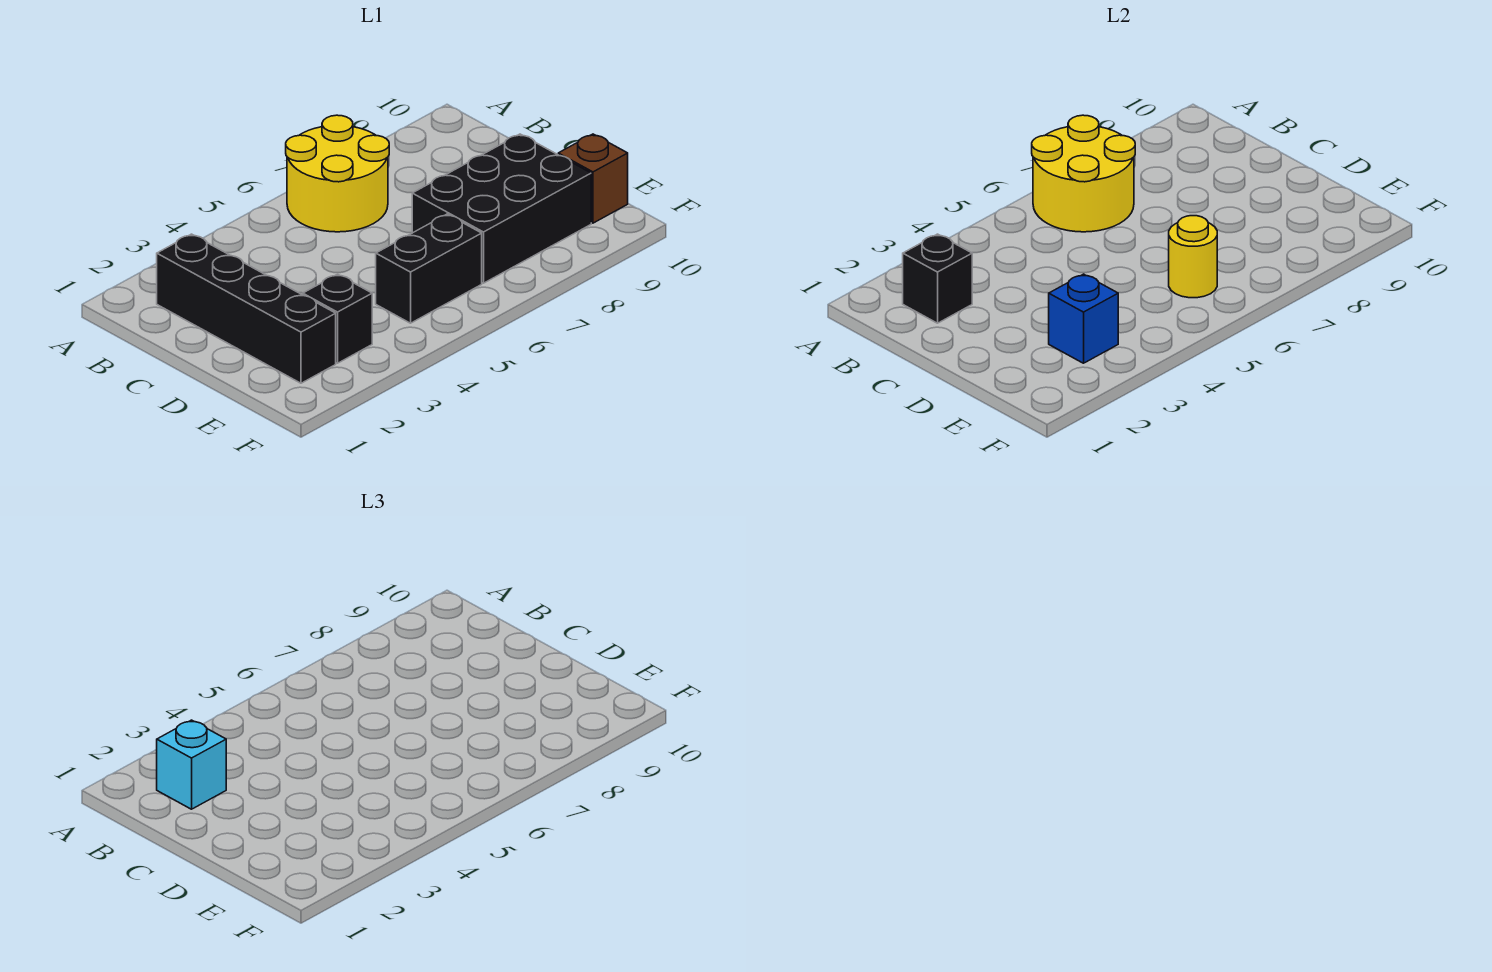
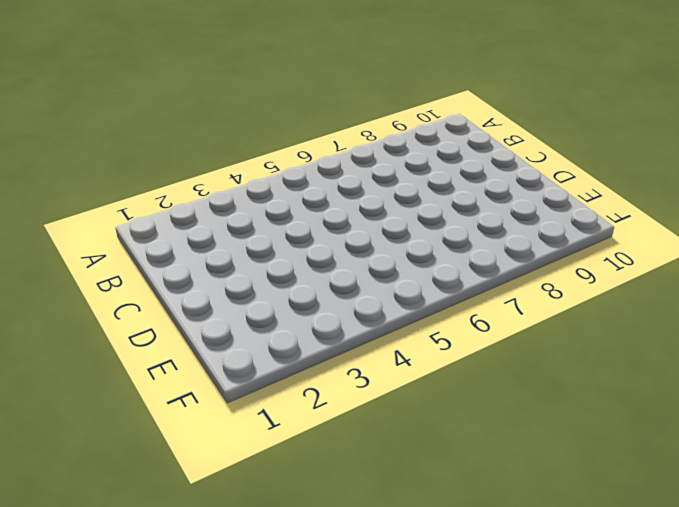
none -> yellow round brick A6:B7 level 1
none -> black brick B2:E2 level 1

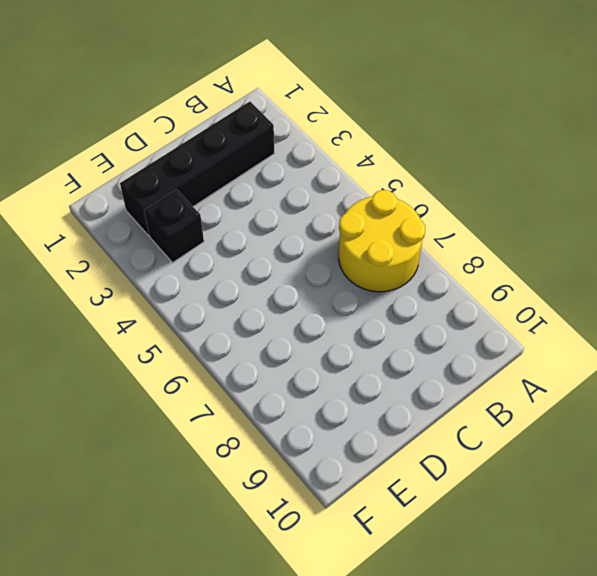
none -> black brick D7:E9 level 1
none -> black brick E5:E6 level 1

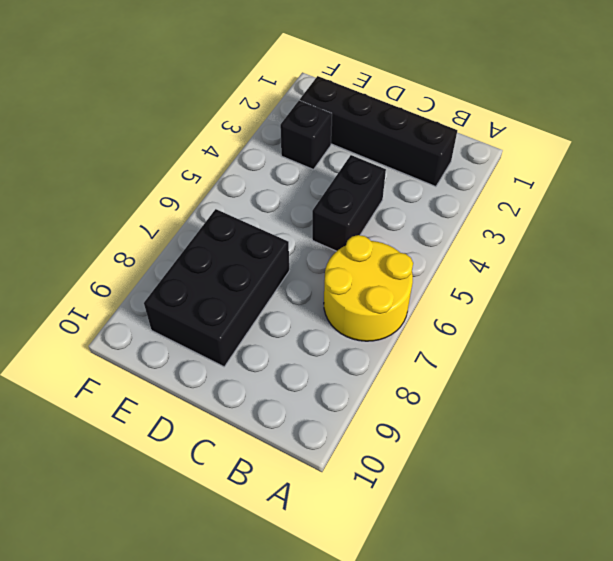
black brick C4:C5 level 1 -> black brick E5:E6 level 1
none -> brown brick E10 level 1
none -> yellow round brick A6:B7 level 2

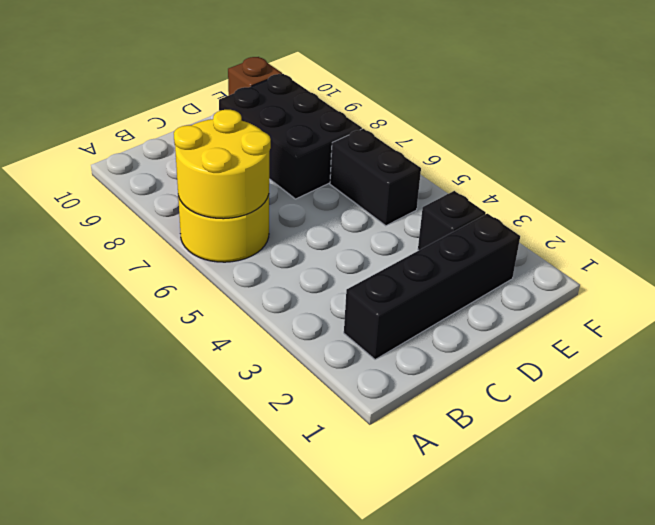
none -> black brick B2 level 2
none -> blue brick E3 level 2

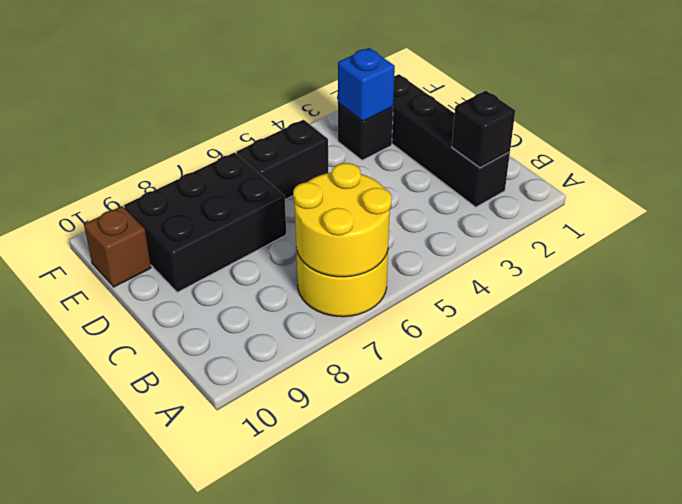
none -> yellow round brick E6 level 2
none -> cyan brick B2 level 3

